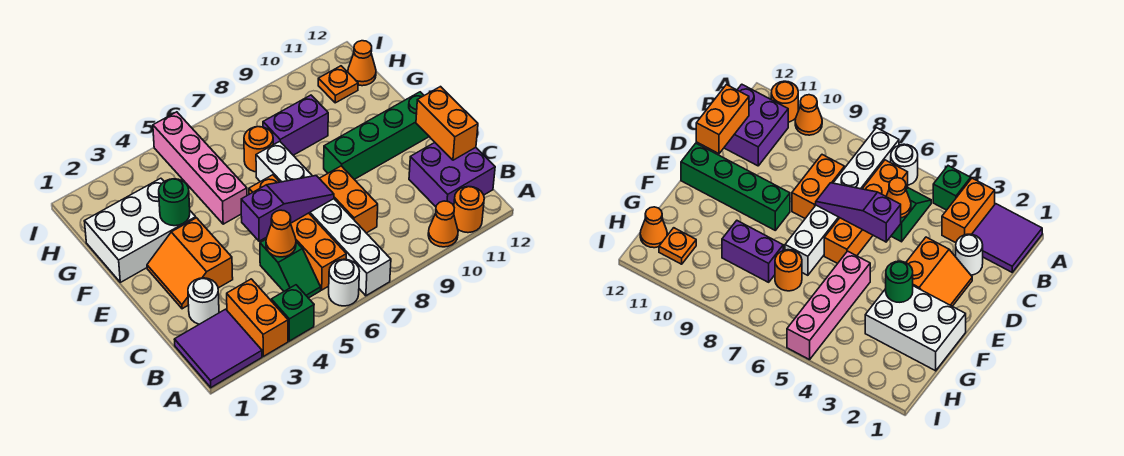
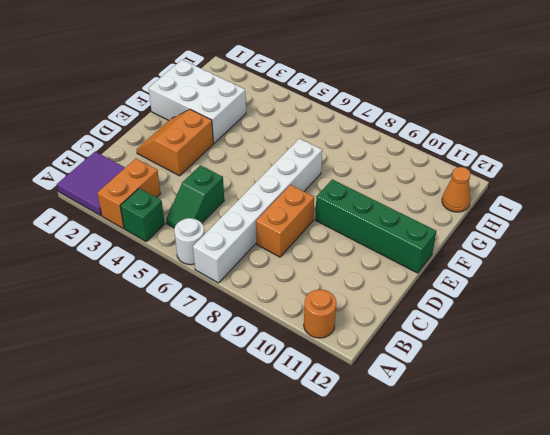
none -> orange cone A10 level 1
none -> orange brick B6:E6 level 1
none -> purple brick B11:C12 level 1

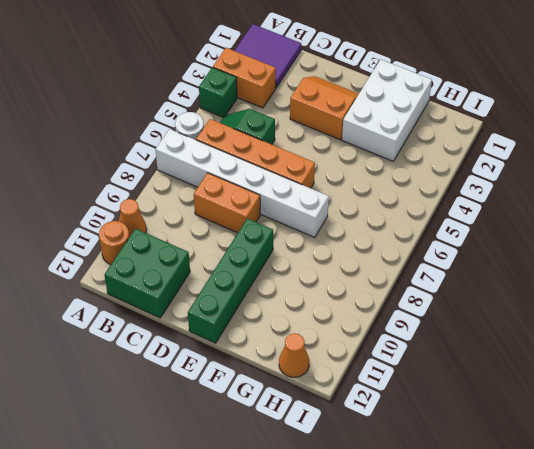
green brick B11:C12 level 1 -> purple brick B11:C12 level 1
none -> white round brick C2 level 1
none -> pink brick F5:I5 level 1
none -> orange round brick G7 level 1

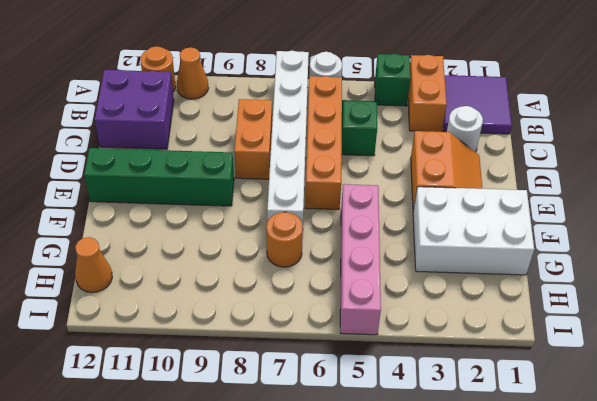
none -> purple brick G8:G9 level 1
none -> orange plate H11 level 1
none -> orange cone C5 level 2

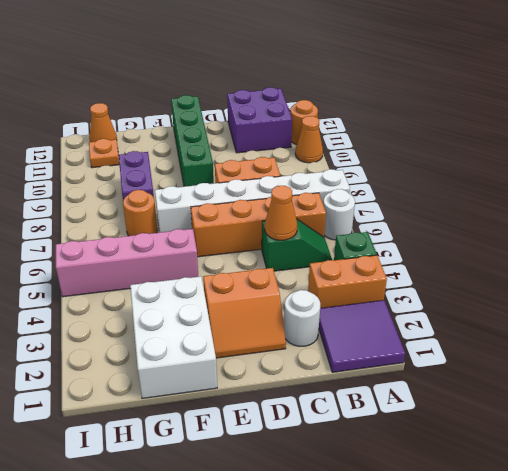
none -> orange brick C12:D12 level 2
none -> purple slope D5:D7 level 2 top 5
none -> green round brick F3 level 2

